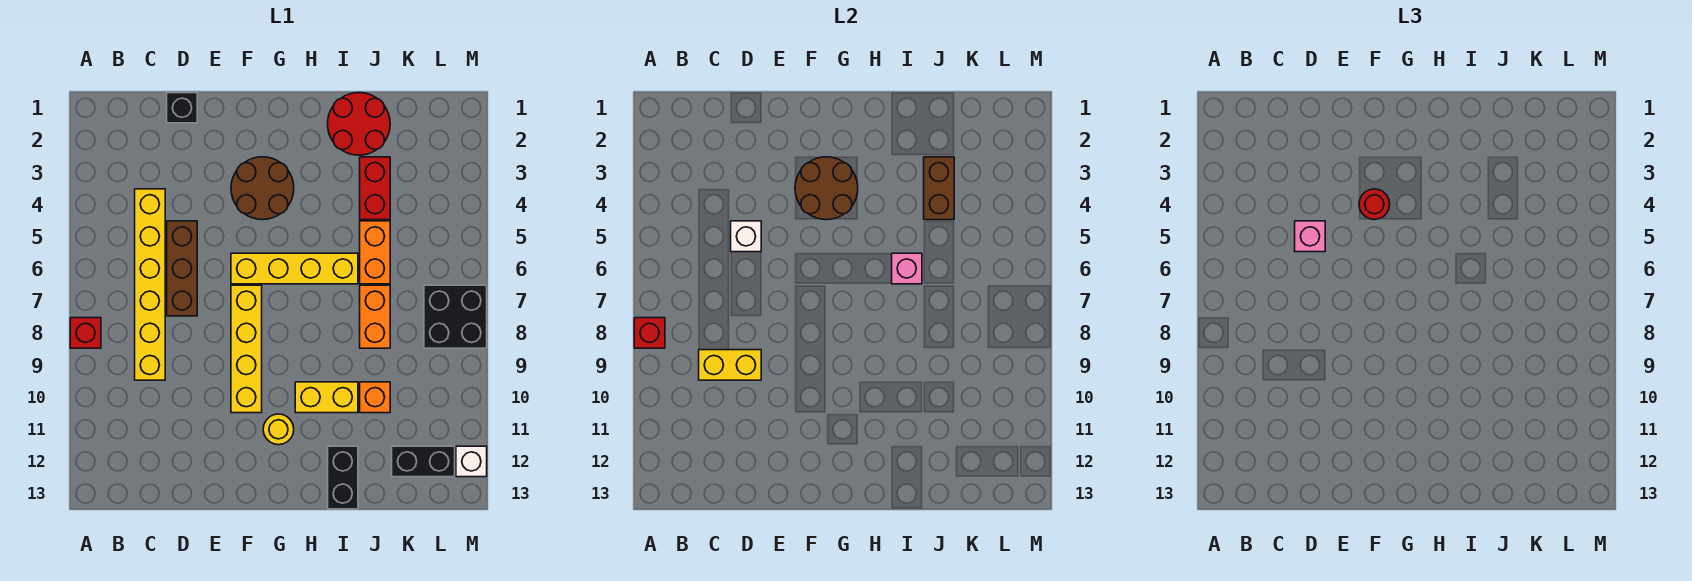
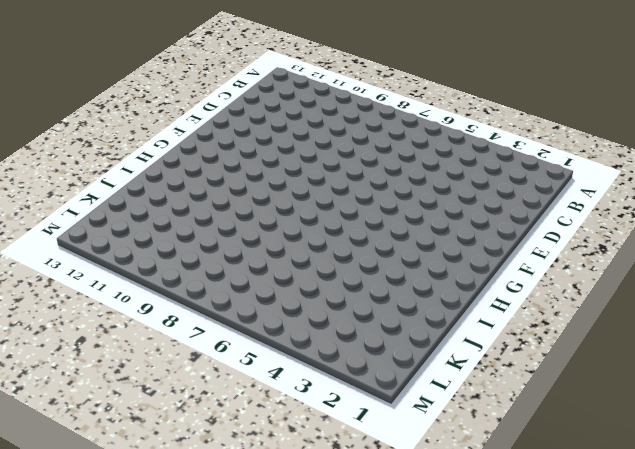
none -> red brick A8 level 1
none -> yellow brick C4:C9 level 1
none -> black brick D1 level 1

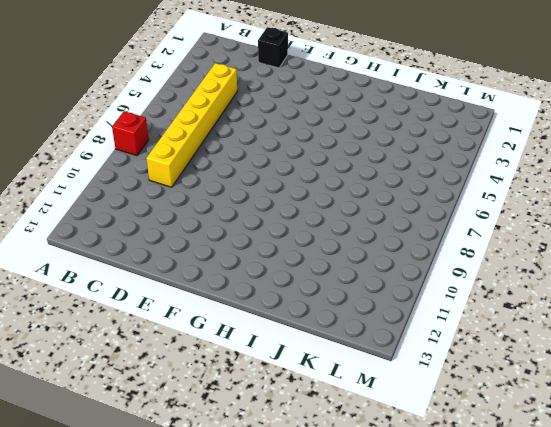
none -> brown brick D5:D7 level 1
none -> brown round brick F3:G4 level 1
none -> yellow brick F6:I6 level 1

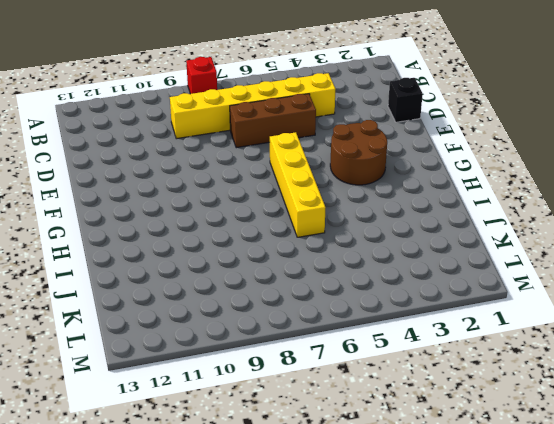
none -> yellow brick F7:F10 level 1
none -> yellow round brick G11 level 1
none -> yellow brick H10:I10 level 1

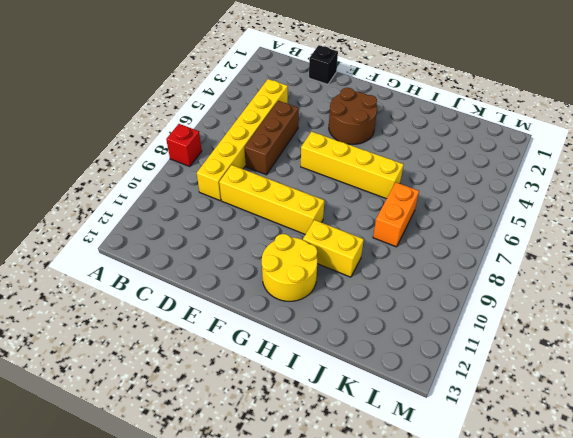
yellow brick D9:G9 level 1 -> yellow brick F7:F10 level 1
yellow round brick G11:H12 level 1 -> yellow round brick G11 level 1
none -> red round brick I1:J2 level 1
none -> black brick I12:I13 level 1
none -> red brick J3:J4 level 1

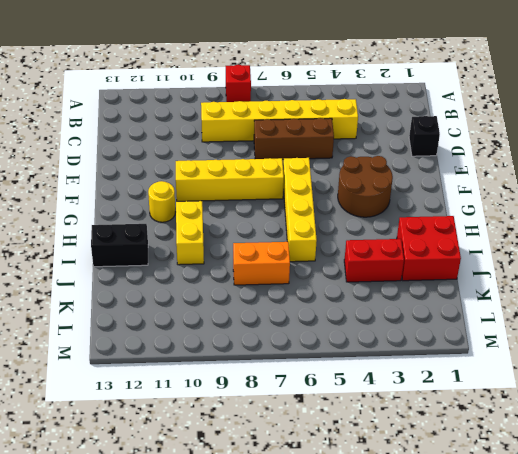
red brick I1:J2 level 1 -> red round brick I1:J2 level 1
none -> orange brick J5:J6 level 1
none -> orange brick J10 level 1
none -> black brick K12:L12 level 1

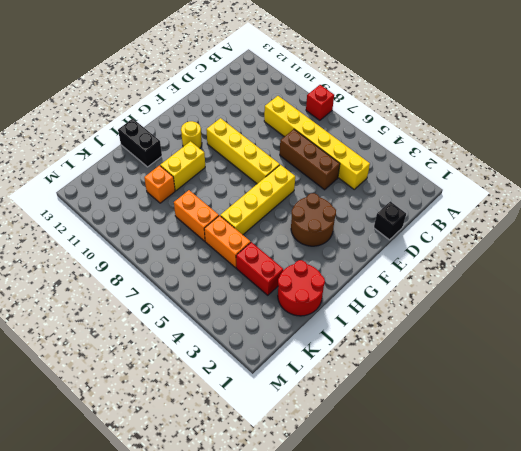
none -> black brick K12:L12 level 1
none -> black brick L7:M8 level 1
none -> white brick M12 level 1

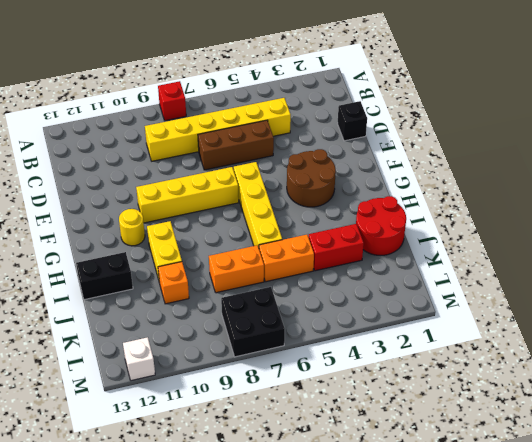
none -> black brick K12:L12 level 1
none -> red brick A8 level 2
none -> yellow brick C9:D9 level 2

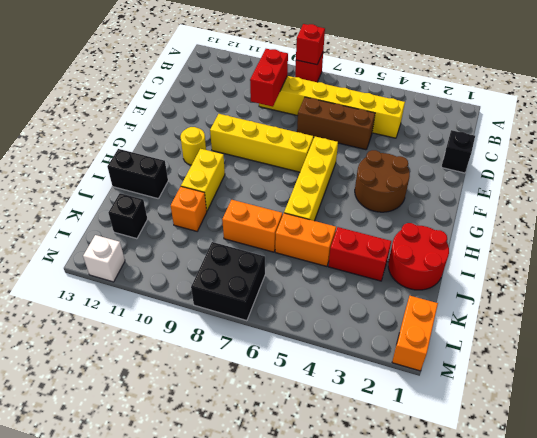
red brick C9:D9 level 2 -> yellow brick C9:D9 level 2
black brick K12 level 1 -> black brick K12:L12 level 1
orange brick L1:M1 level 1 -> none
none -> white brick D5 level 2
none -> brown round brick F3:G4 level 2
none -> pink brick I6 level 2

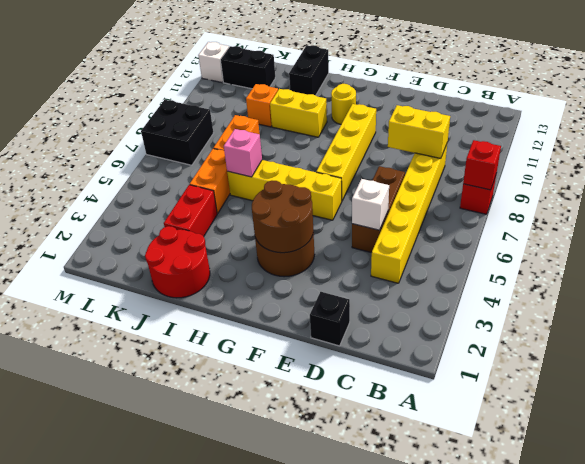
none -> brown brick J3:J4 level 2
none -> pink brick D5 level 3
none -> red round brick F4 level 3

